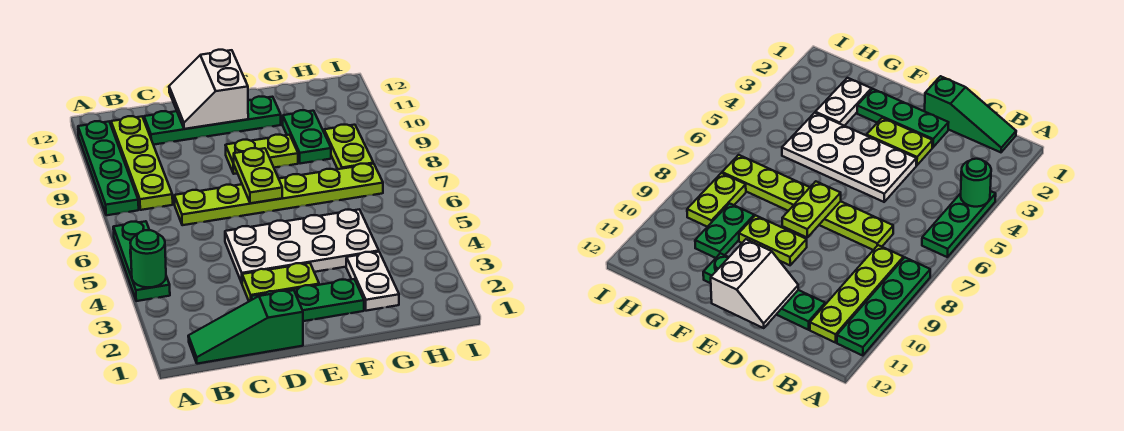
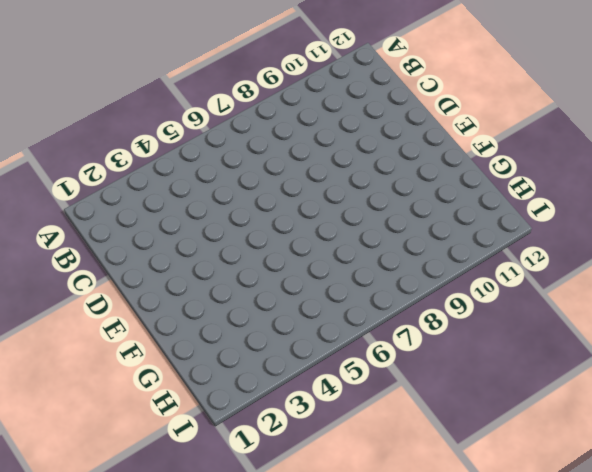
none -> green plate A4:A6 level 1
none -> green plate A8:A11 level 1
none -> green slope B1:D1 level 1 top D

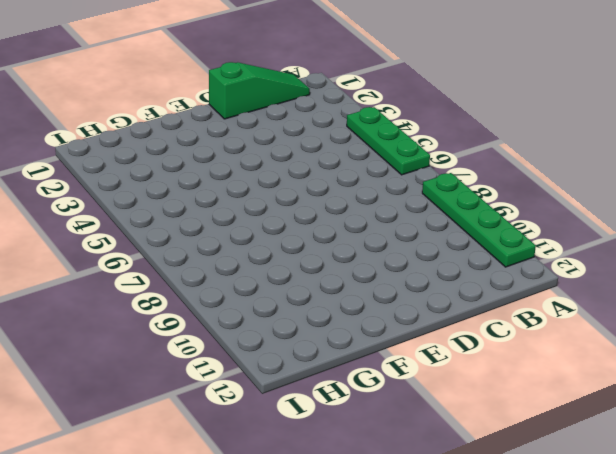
none -> lime plate B8:B11 level 1
none -> lime plate C7:H7 level 1
none -> green plate C11:F11 level 1

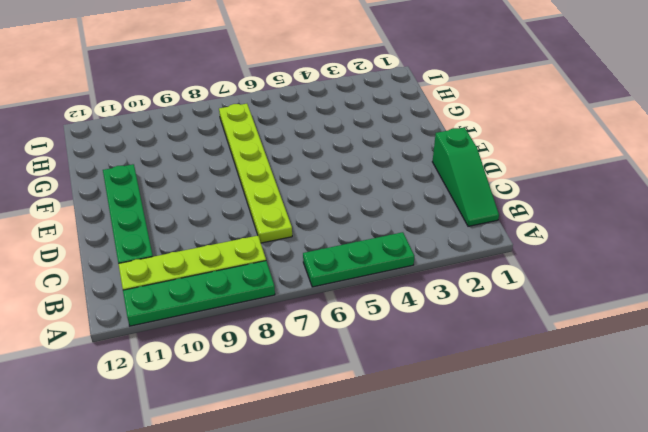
none -> green plate D2:F2 level 1
none -> lime plate D3:E3 level 1
none -> white plate D4:G5 level 1

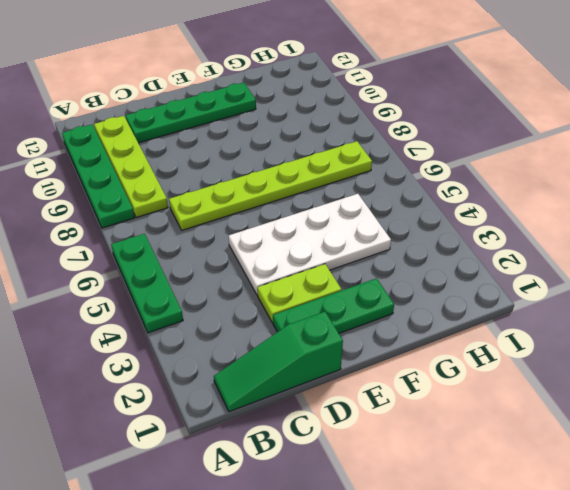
none -> lime plate E9:F9 level 1
none -> white plate G2:G3 level 1
none -> green plate G9:G10 level 1

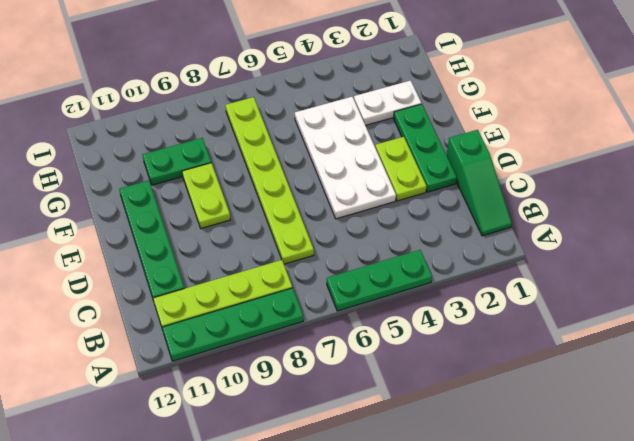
none -> lime plate H8:H9 level 1
none -> green round brick A4 level 2
none -> white slope D11:E12 level 2 top E

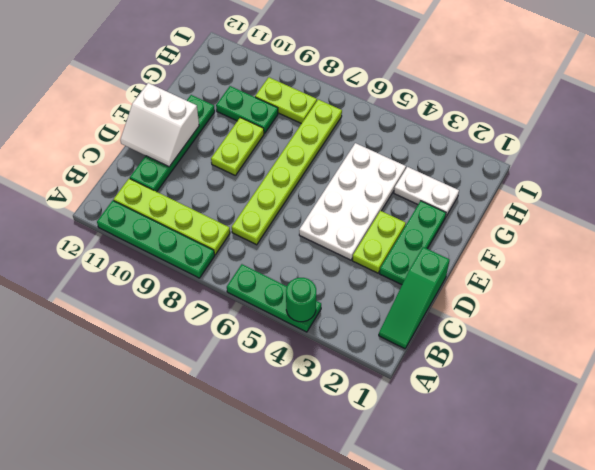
none -> lime plate E7:E8 level 2

